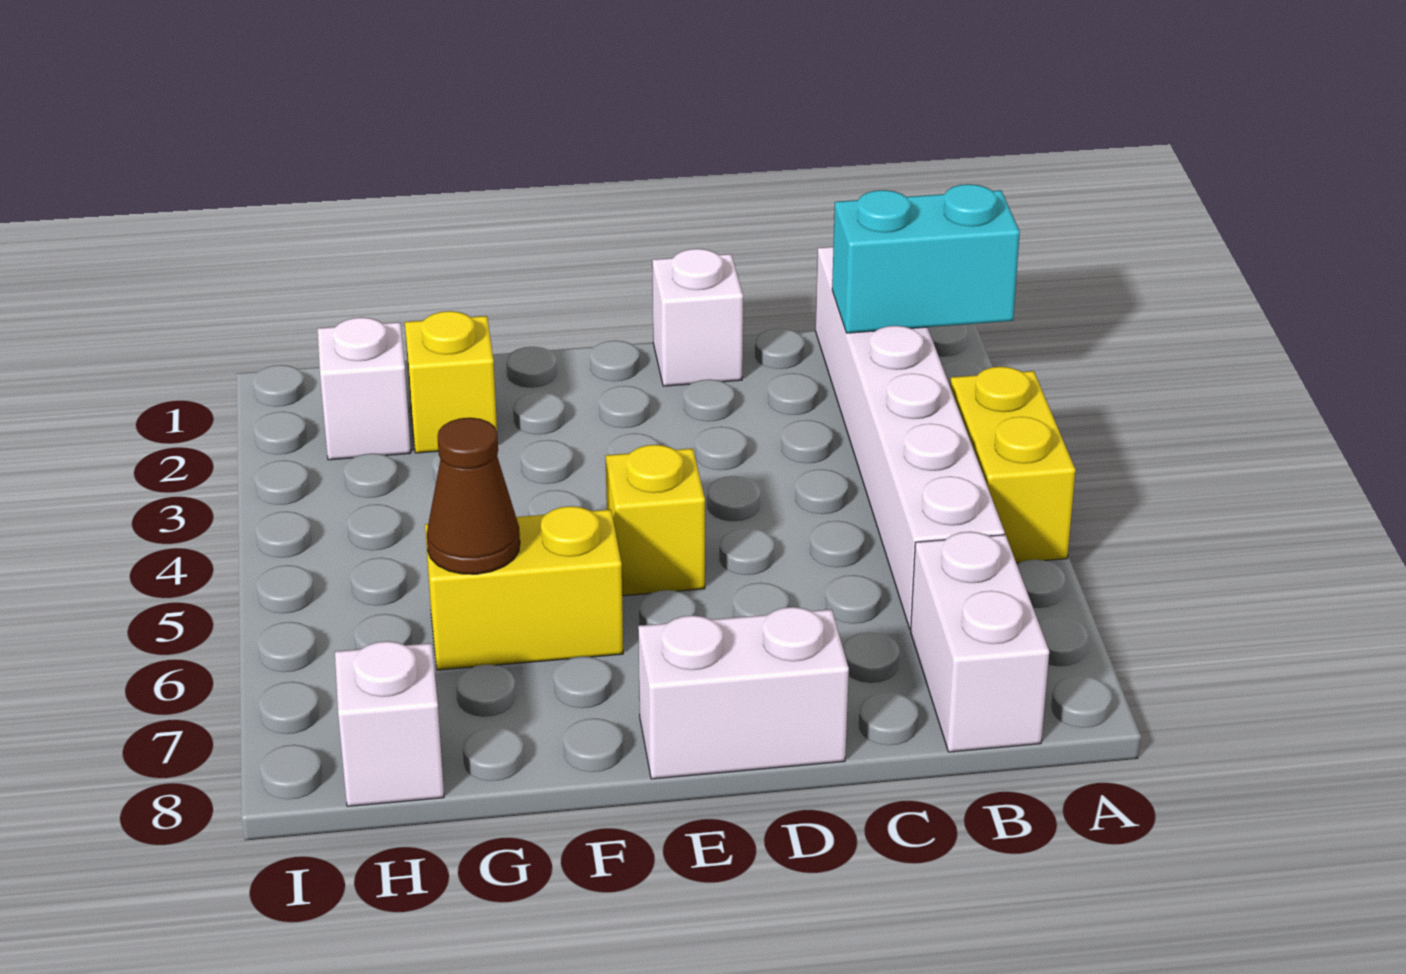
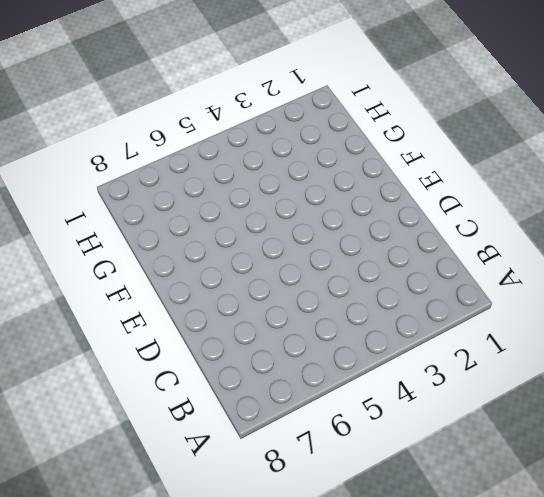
none -> yellow brick A4:A5 level 1
none -> white brick B1:B6 level 1
none -> white brick B7:B8 level 1

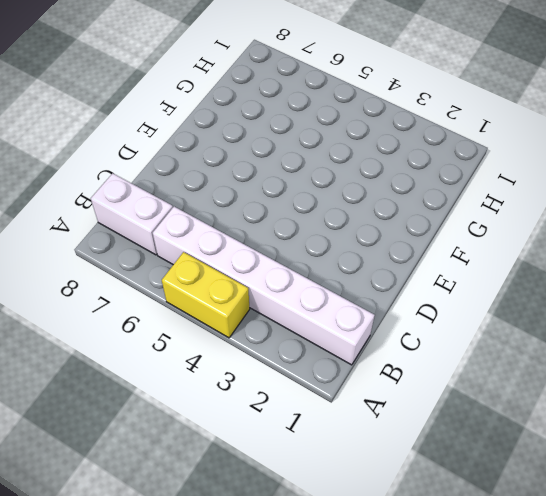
none -> white brick D1 level 1
none -> white brick D8:E8 level 1
none -> yellow brick E5 level 1

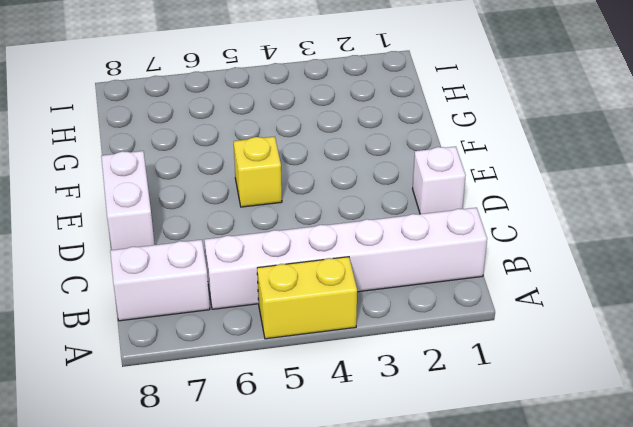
none -> yellow brick F6:G6 level 1
none -> yellow brick G2 level 1
none -> white brick H2 level 1

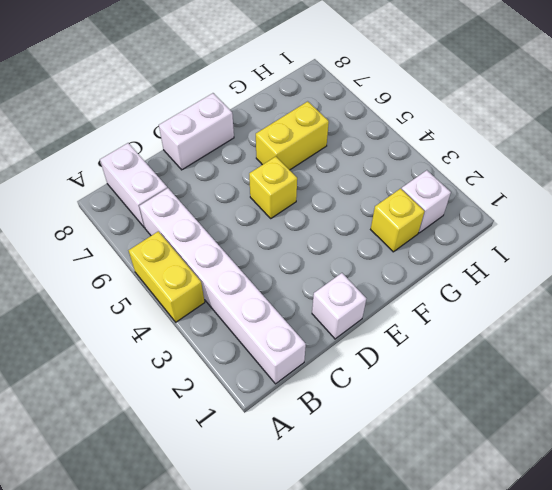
none -> white brick H8 level 1
none -> cyan brick A2:B2 level 2
none -> brown cone G6 level 2

